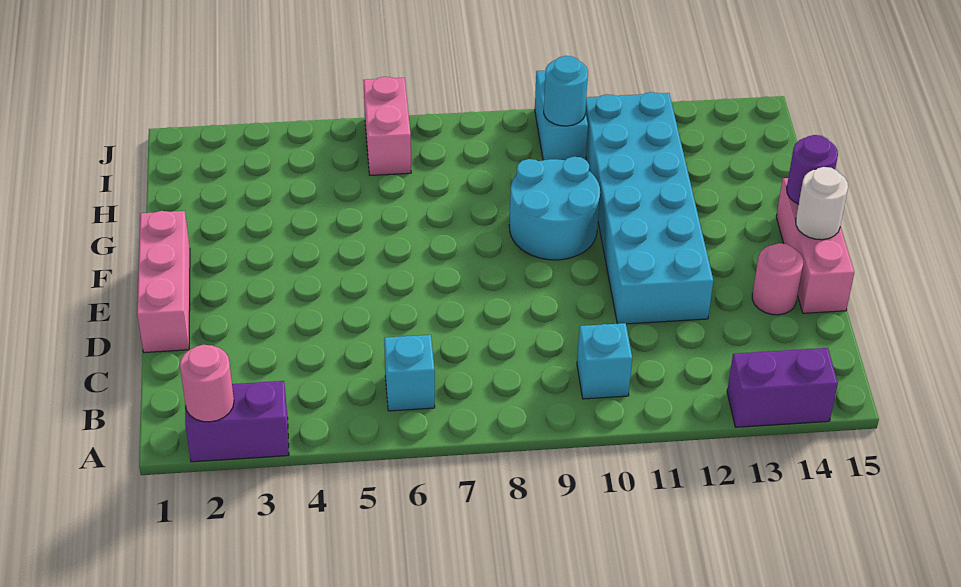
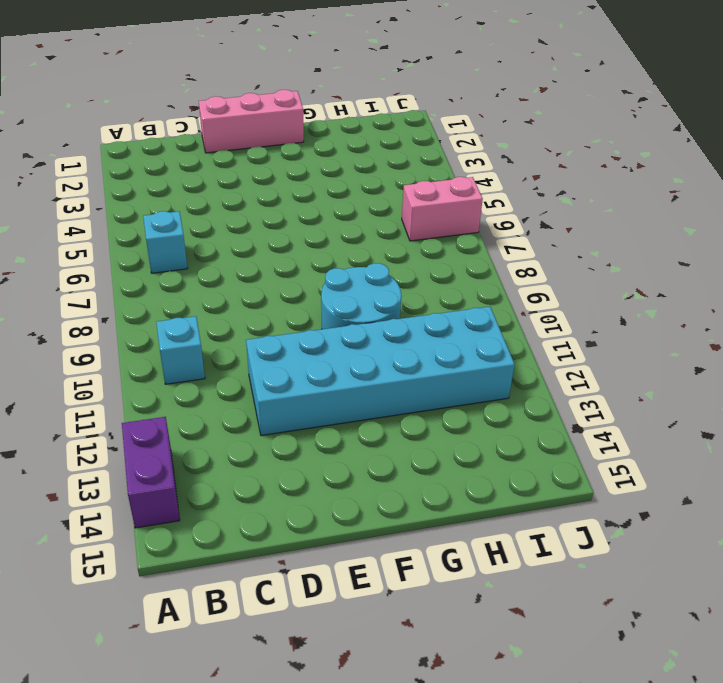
none -> purple brick A2:A3 level 1
none -> pink round brick D14 level 1
none -> pink brick D15:F15 level 1

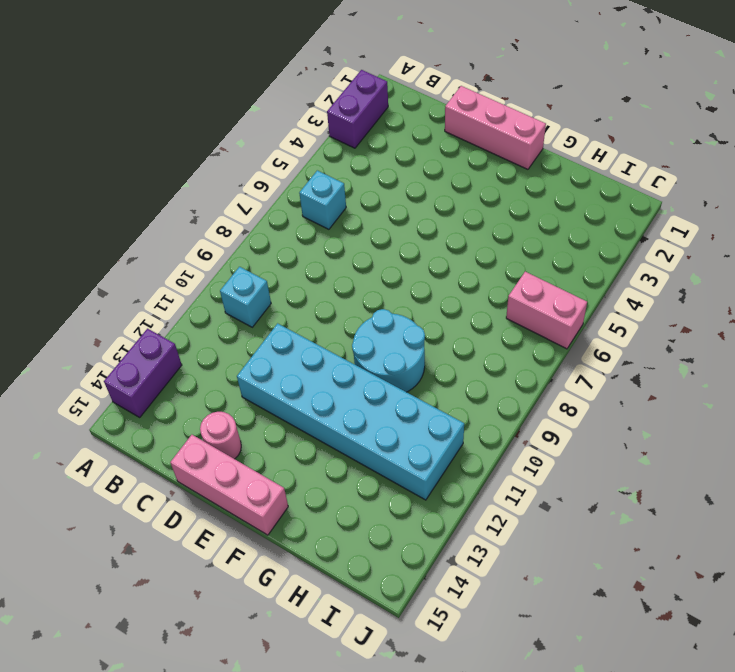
none -> cyan brick I10:J10 level 1
none -> pink round brick A2 level 2
none -> white round brick E15 level 2

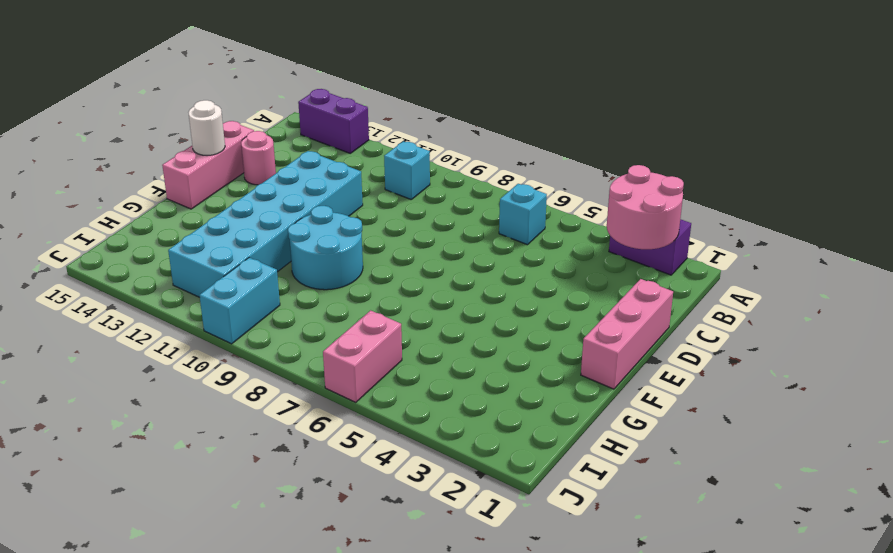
pink round brick A2:B3 level 2 -> pink round brick A2 level 2
none -> purple round brick F15 level 2
none -> cyan round brick I10 level 2

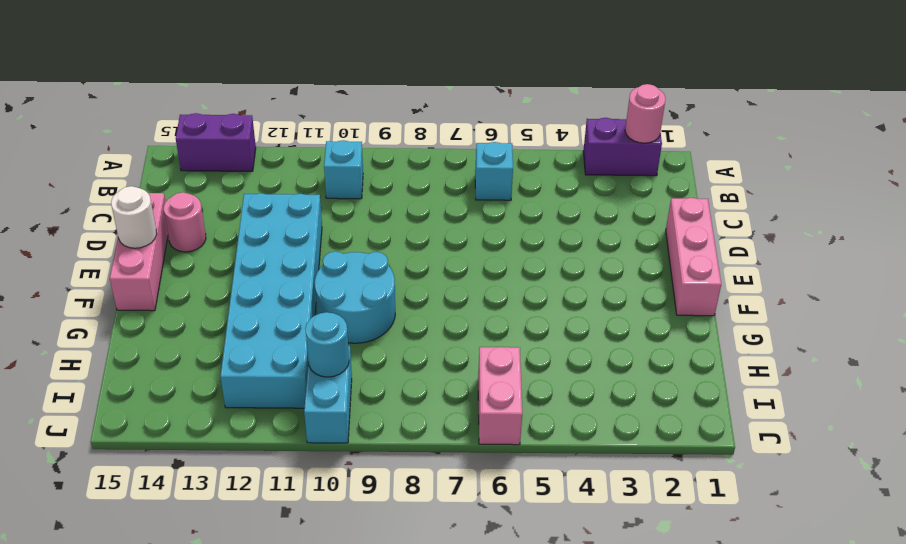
none -> purple round brick F15 level 2

